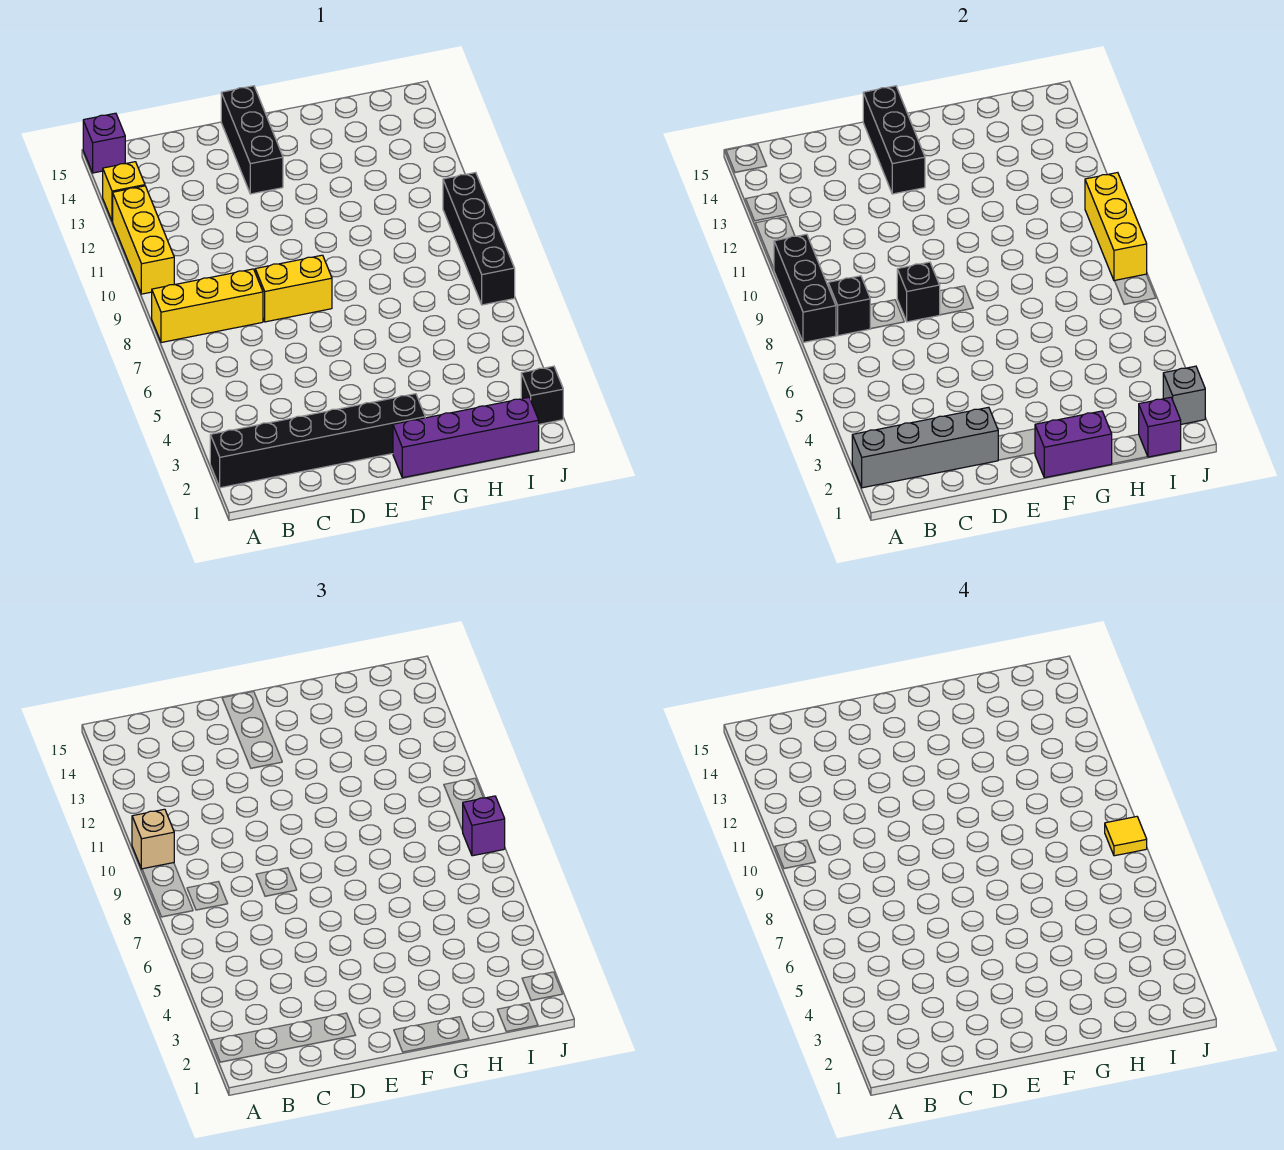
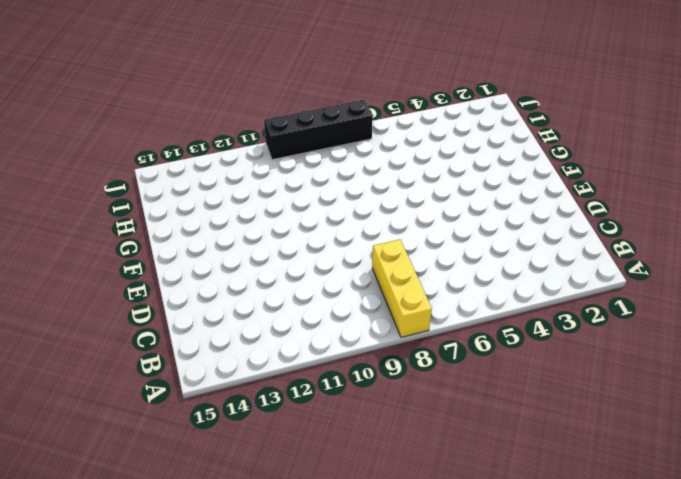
none -> black brick A2:F2 level 1
none -> yellow brick A10:A12 level 1
none -> yellow brick A13 level 1

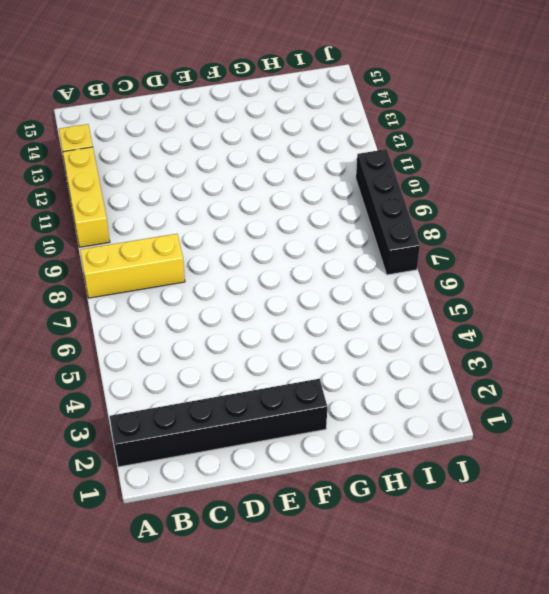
none -> purple brick A15 level 1
none -> yellow brick D8:E8 level 1
none -> black brick E13:E15 level 1

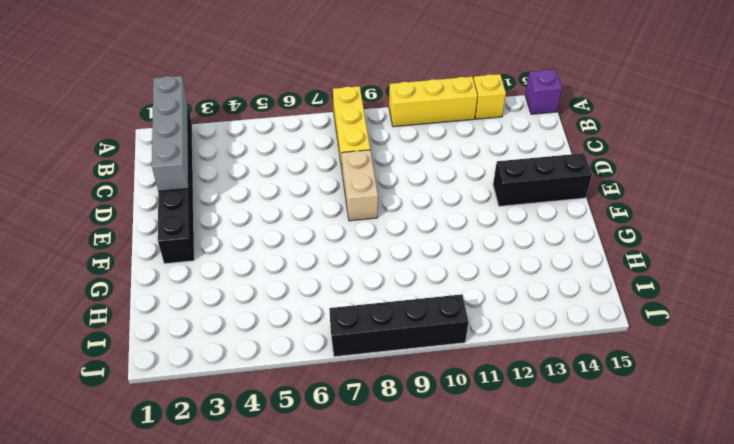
tan brick D8:E8 level 1 -> yellow brick D8:E8 level 1
none -> purple brick F1:I1 level 1
none -> black brick J2 level 1
none -> black brick A8:A10 level 2

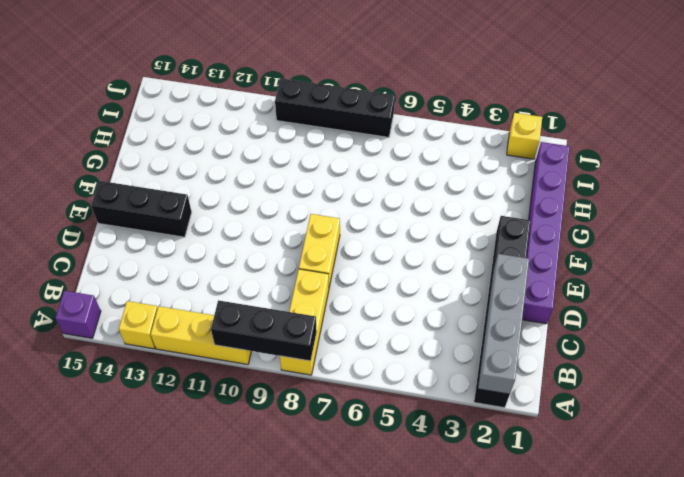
purple brick D1:I1 level 1 -> purple brick F1:I1 level 1
yellow brick J2 level 1 -> black brick J2 level 1
none -> black brick B8 level 2
none -> black brick D8 level 2
none -> black brick E13:E15 level 2

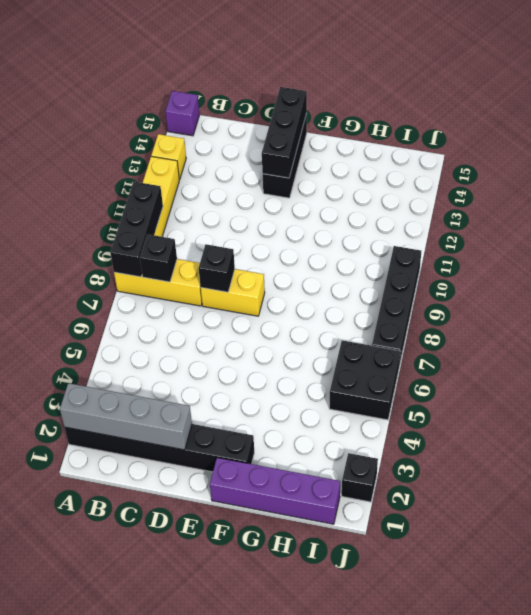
black brick I5:J6 level 1 -> none
none -> purple brick F1:G1 level 2
none -> purple brick I1 level 2
none -> grey brick J2 level 2

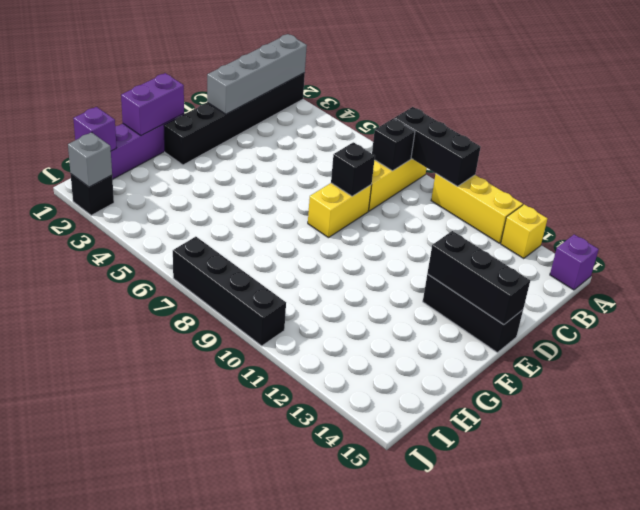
none -> yellow brick J8:J10 level 2
none -> tan brick A10 level 3
none -> purple brick J8 level 3

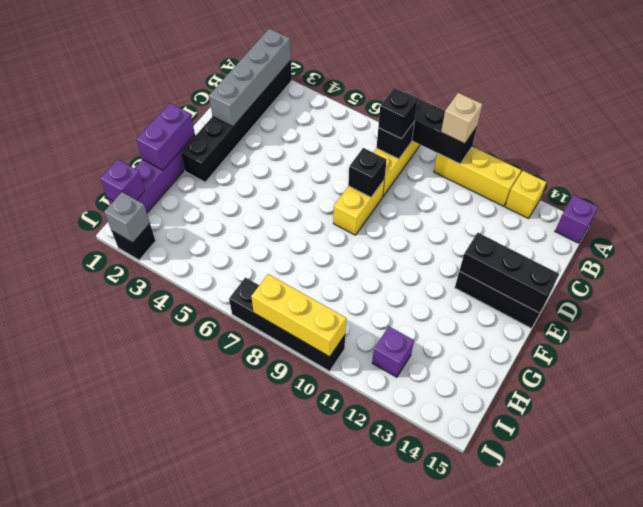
black brick B8 level 3 -> none
purple brick I12 level 1 -> purple brick J8 level 3
none -> yellow tile J8 level 4

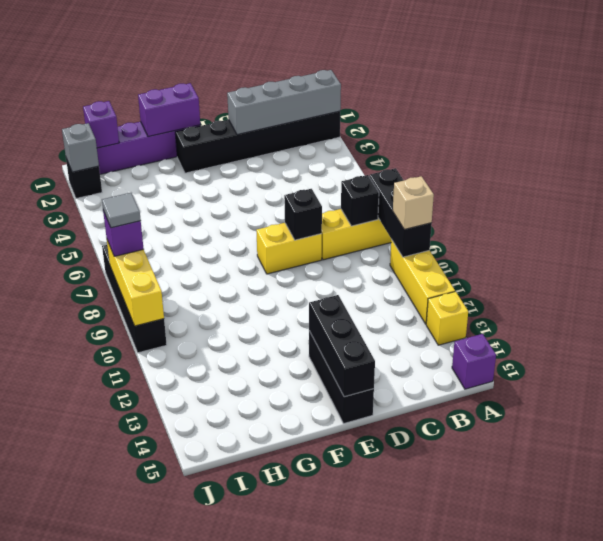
grey tile J8 level 4 -> yellow tile J8 level 4

